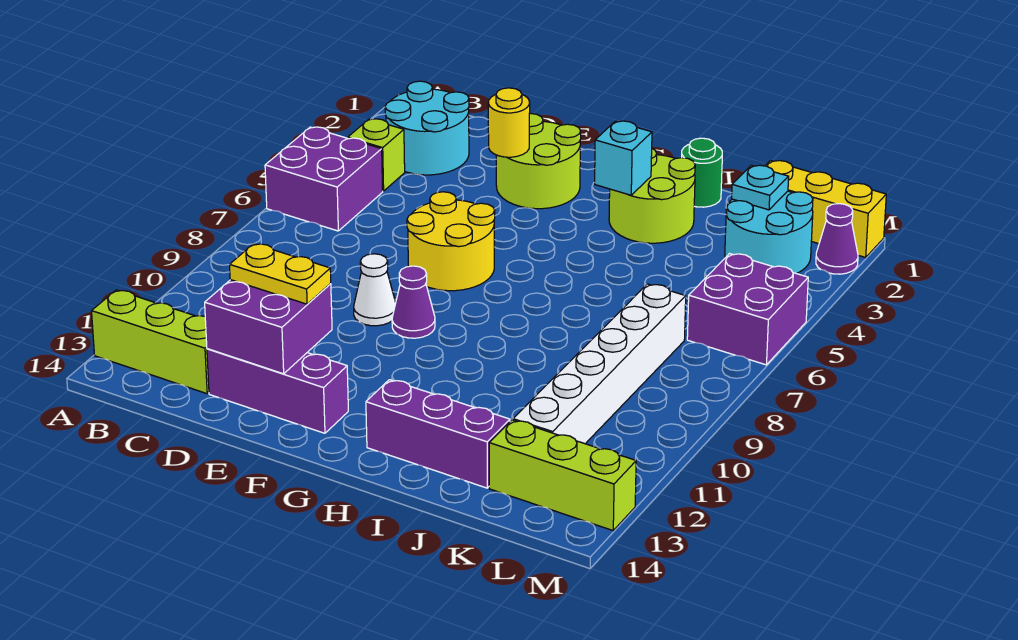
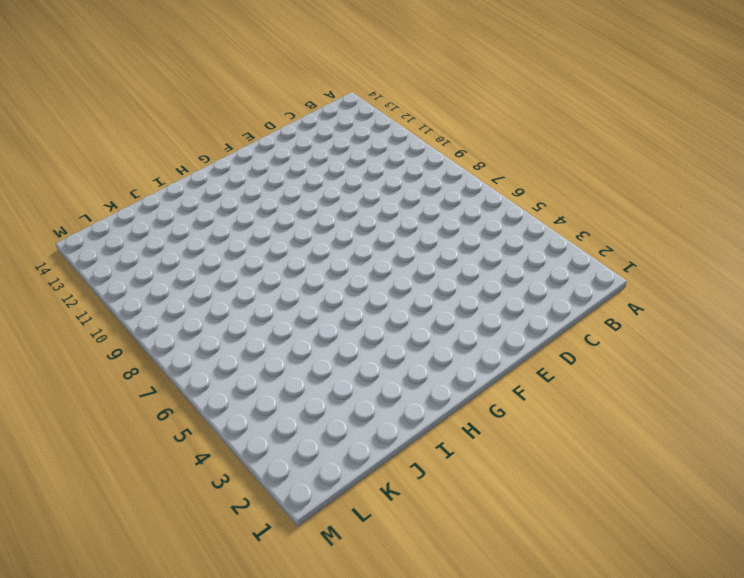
none -> purple brick A5:B6 level 1
none -> lime brick A13:C13 level 1
none -> cyan round brick B2:C3 level 1

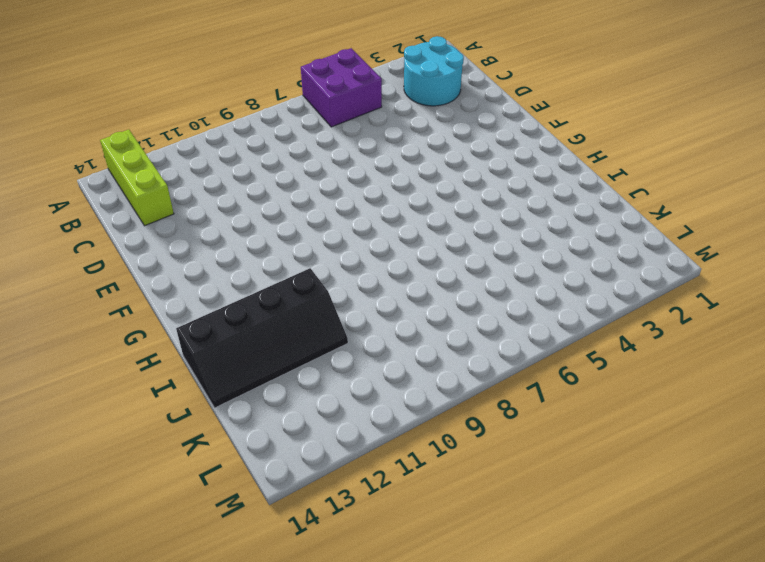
black slope I11:J14 level 1 top I -> purple brick H13:J13 level 1
none -> lime brick B4 level 1
none -> purple brick D13:F13 level 1
none -> lime round brick E2:F3 level 1

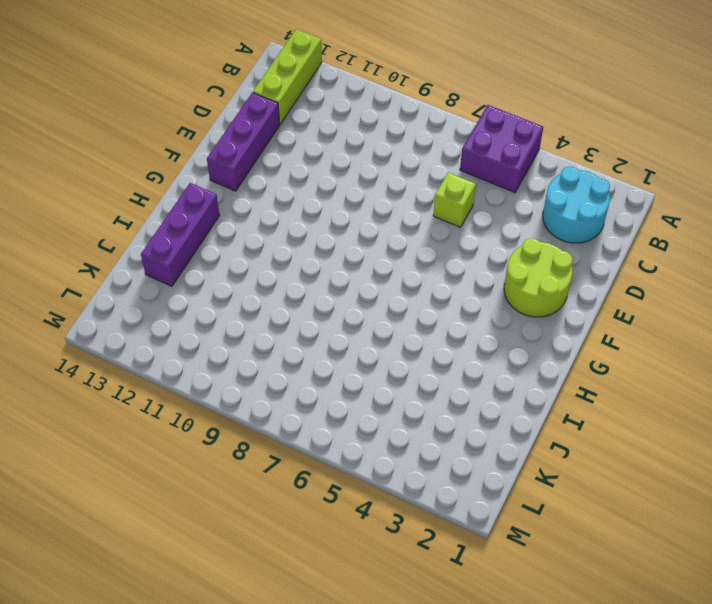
lime brick D6 level 1 -> lime brick B4 level 1
none -> yellow round brick E6:F7 level 1
none -> white cone E9 level 1
none -> purple cone F9 level 1

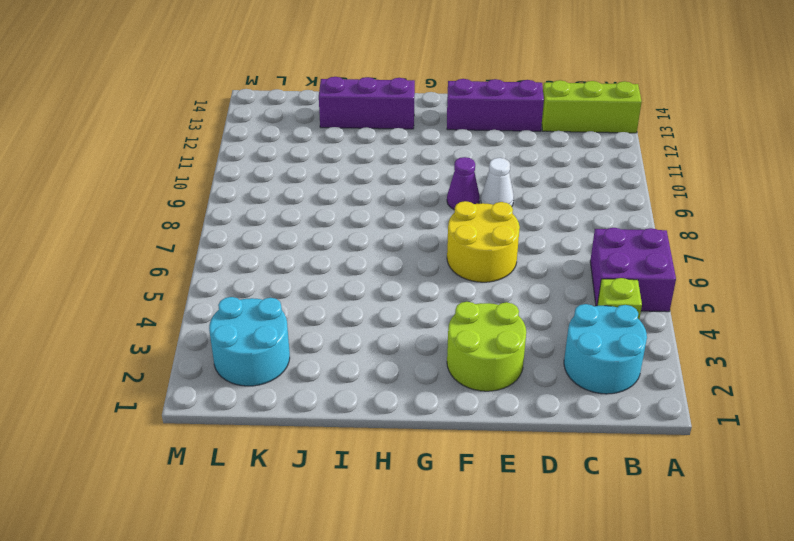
none -> lime round brick H2:I3 level 1
none -> green round brick I1 level 1
none -> yellow brick K1:M1 level 1

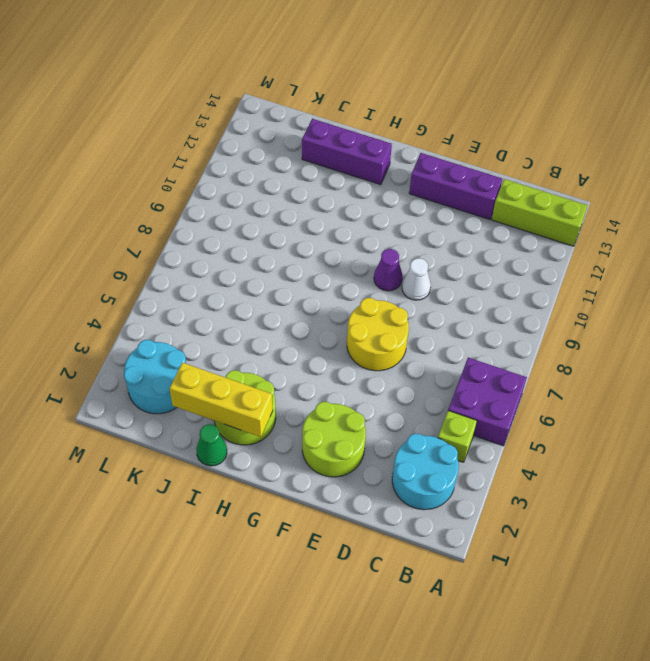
yellow brick H2:J2 level 2 -> yellow brick K1:M1 level 1
green cone I1 level 1 -> green round brick I1 level 1
none -> white brick K7:K12 level 1
none -> lime brick K13:M13 level 1
none -> purple brick L5:M6 level 1

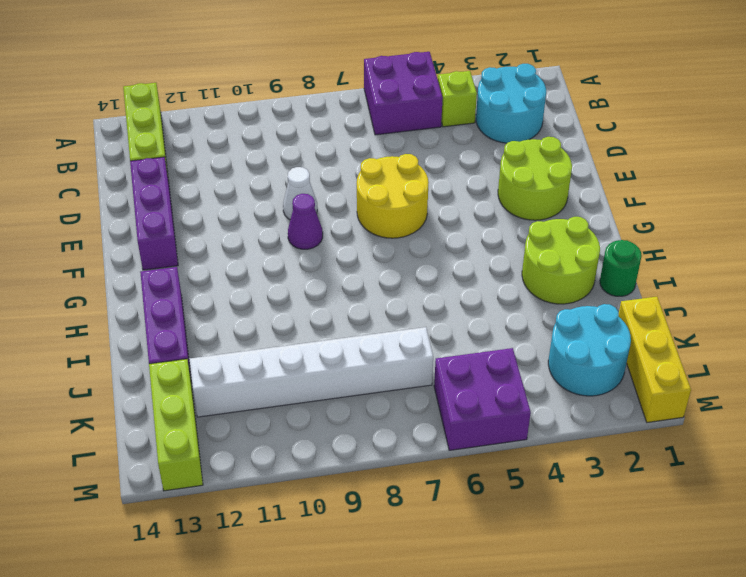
none -> purple cone M2 level 1
none -> purple brick D12:E13 level 2
none -> yellow round brick E3 level 2

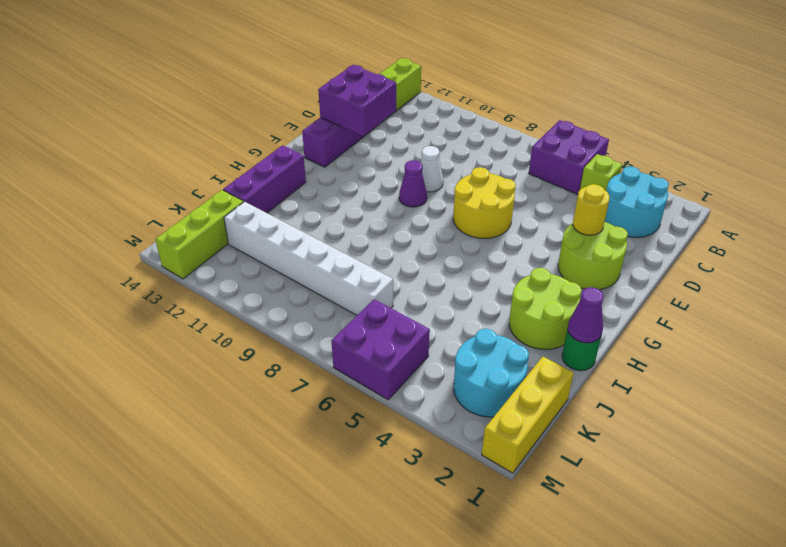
purple cone I1 level 2 -> purple cone M2 level 1
none -> cyan brick H3 level 2
none -> cyan plate K2 level 2
none -> yellow plate D12:E12 level 3

